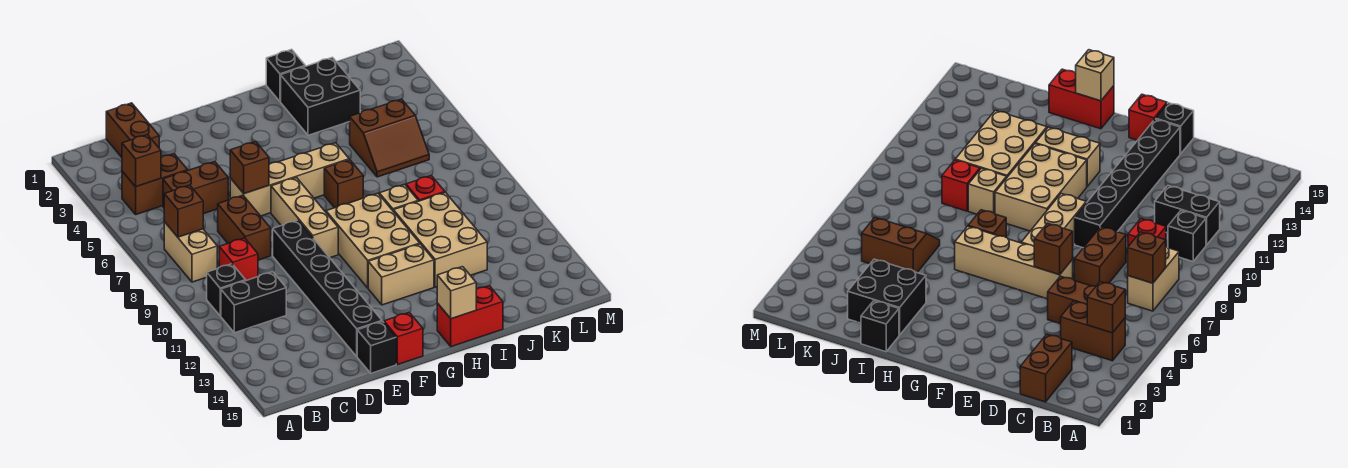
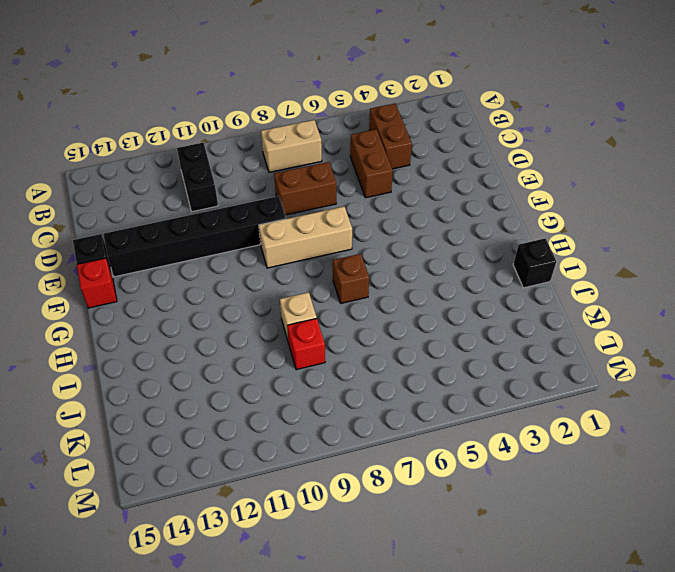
none -> black brick B10 level 1
none -> brown brick C1:C2 level 1
none -> red brick C9 level 1

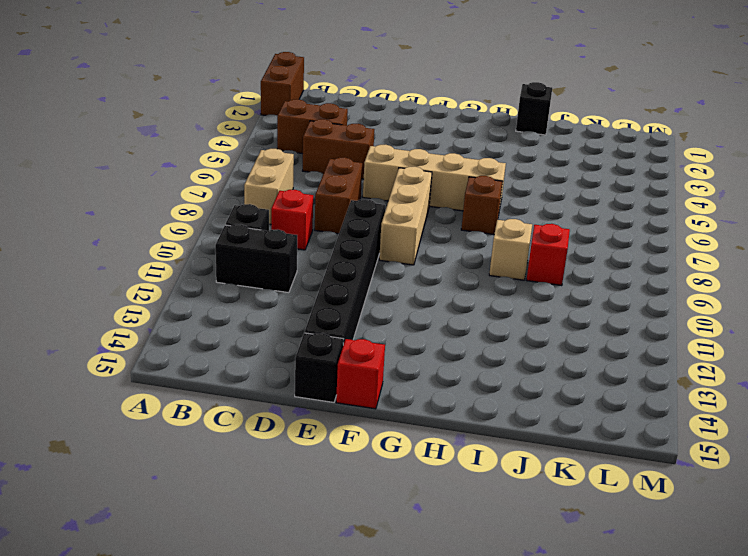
brown brick A1:A2 level 1 -> brown brick C1:C2 level 1
none -> tan brick G9:H11 level 1
none -> tan brick G12:H12 level 1
none -> red brick H15:I15 level 1

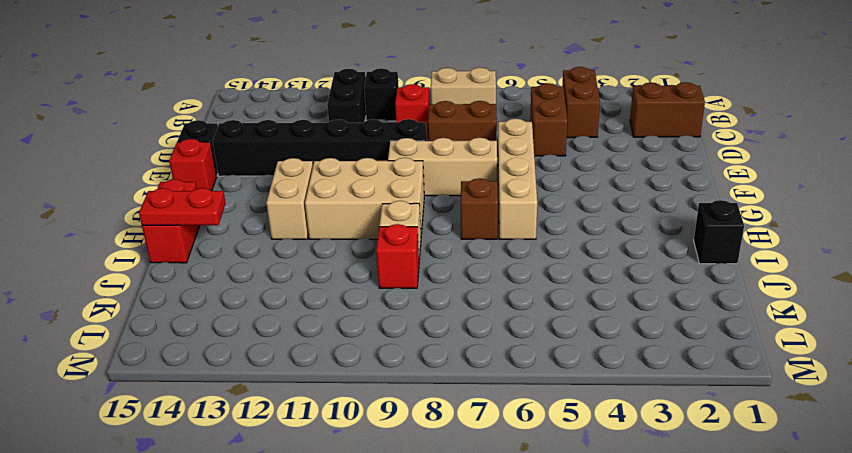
red plate I14:I15 level 2 -> none
none -> black brick I2:J3 level 1
none -> tan brick I10:J12 level 1
none -> brown slope J5:K6 level 1 top 5

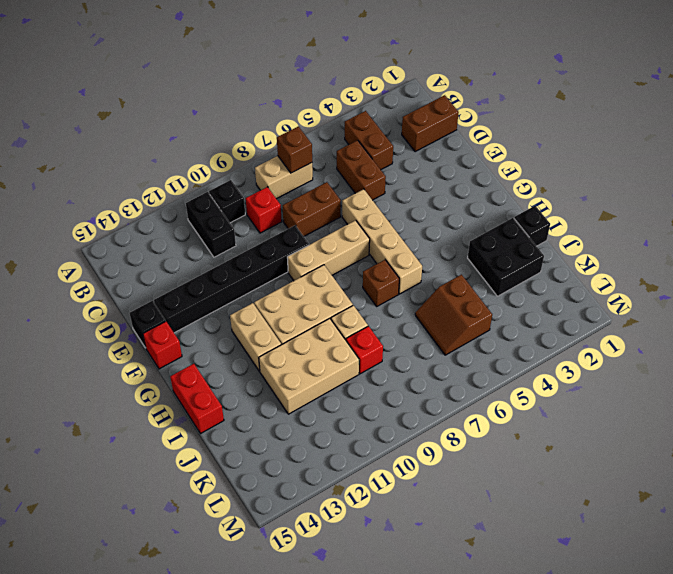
none -> brown brick B4 level 2
none -> brown brick E6 level 2
none -> tan brick H15 level 2

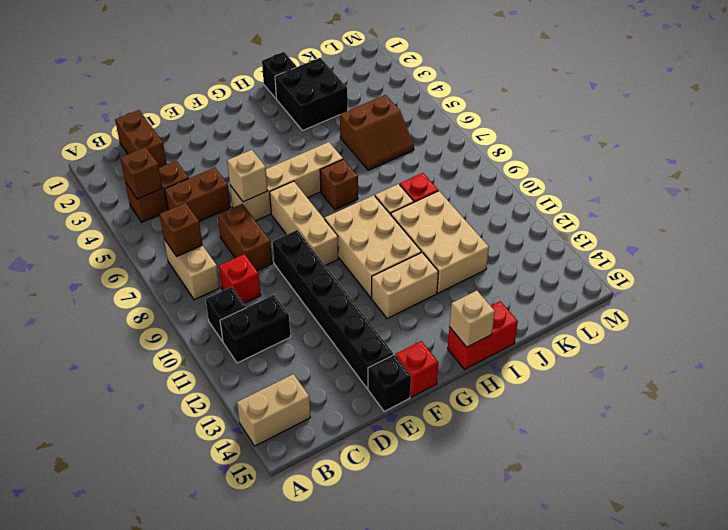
tan brick A14:B14 level 1 -> none
tan brick E6 level 2 -> brown brick E6 level 2

